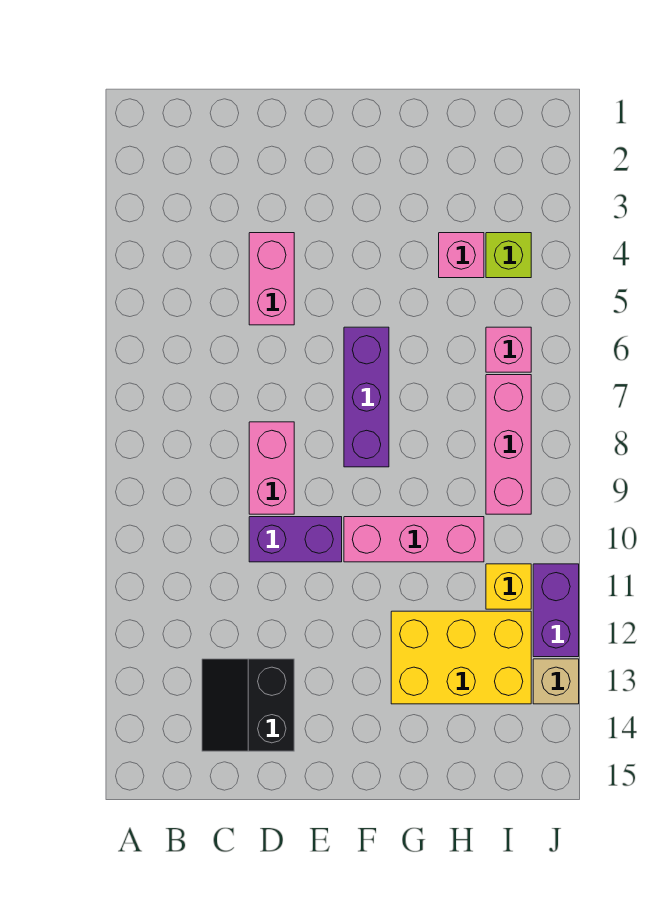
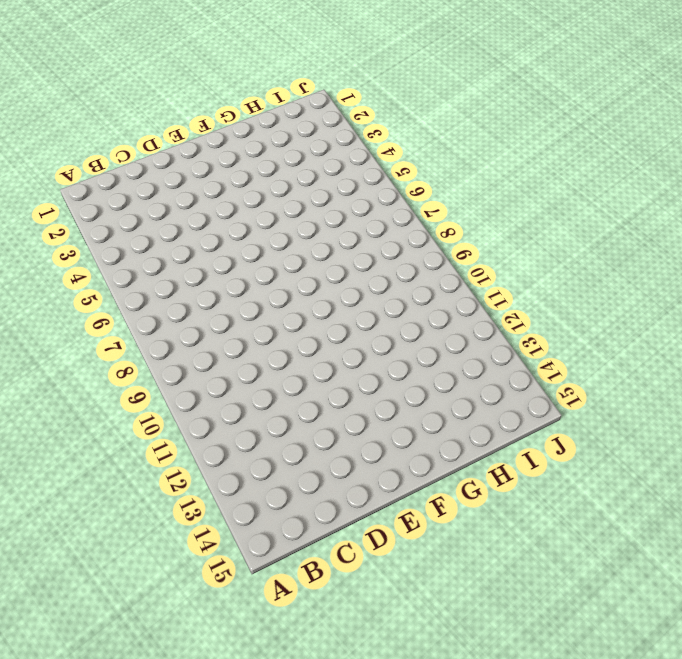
none -> black slope C13:D14 level 1 top D
none -> pink brick D4:D5 level 1
none -> pink brick D8:D9 level 1

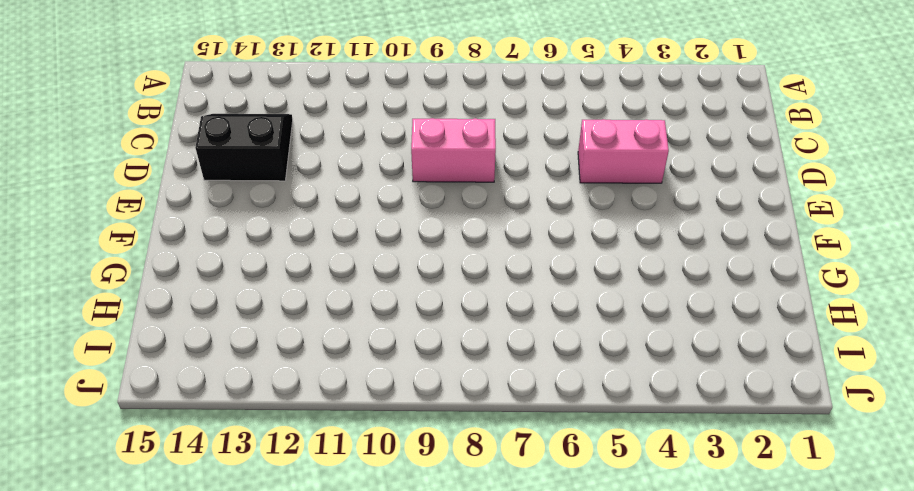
none -> purple brick D10:E10 level 1
none -> purple brick F6:F8 level 1
none -> pink brick F10:H10 level 1

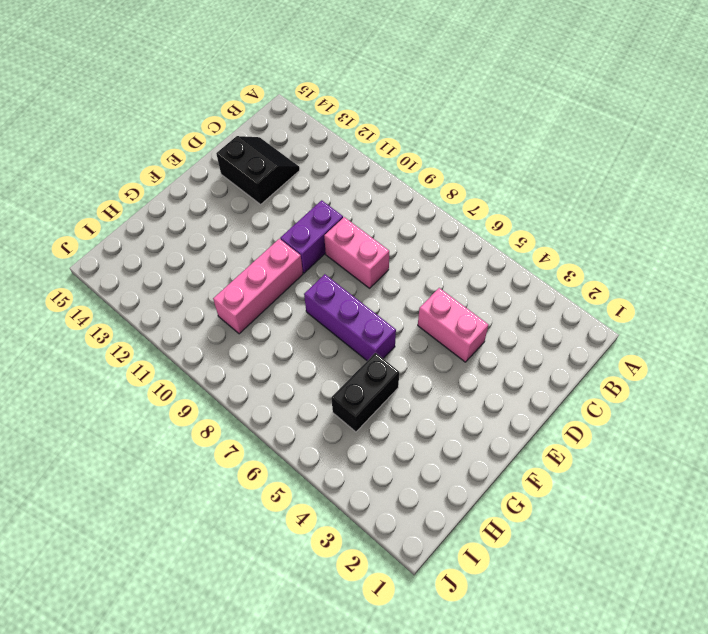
black brick G5:H5 level 1 -> none
none -> yellow brick G12:I13 level 1
none -> pink brick H4 level 1
none -> lime brick I4 level 1

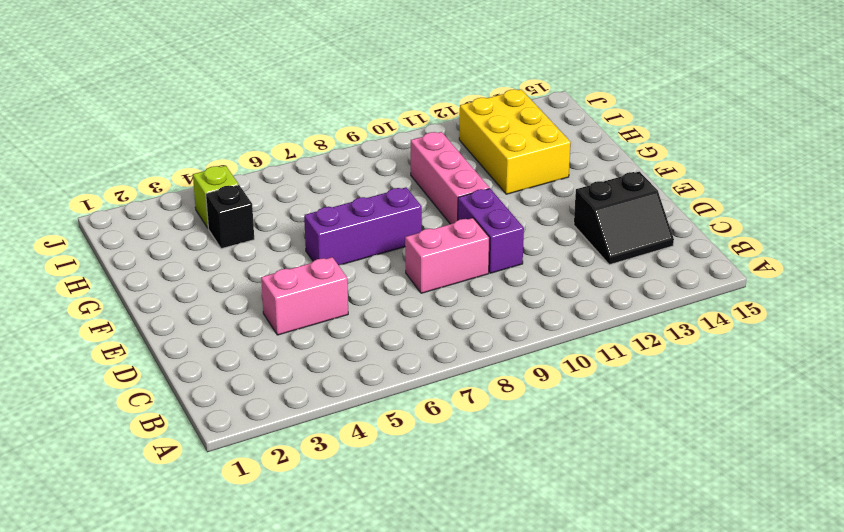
black brick H4 level 1 -> pink brick H4 level 1
none -> pink brick I6 level 1
none -> pink brick I7:I9 level 1
none -> yellow brick I11 level 1

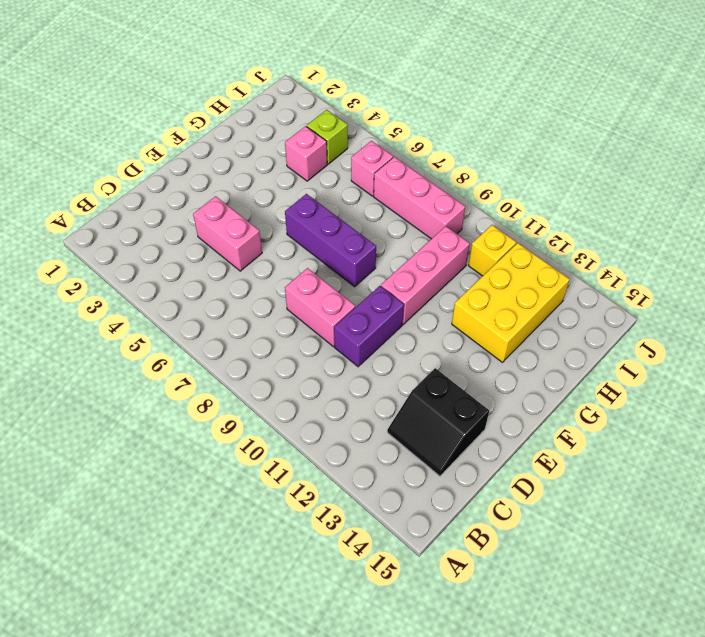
none -> purple brick J11:J12 level 1
none -> tan brick J13 level 1

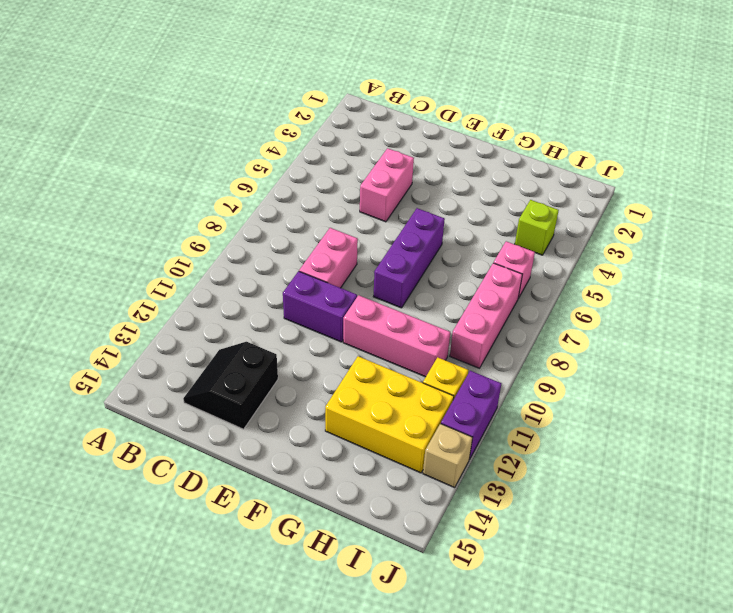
none -> pink brick H4 level 1

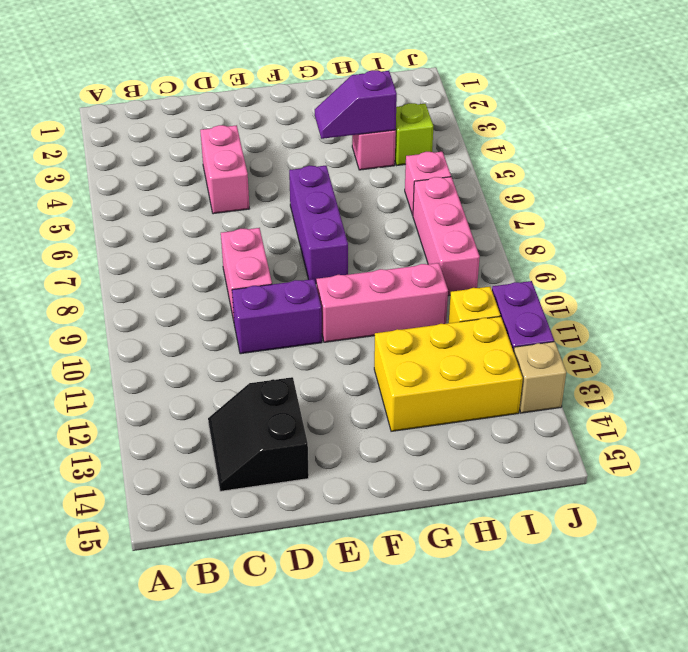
purple slope G4:H4 level 2 top H -> none

